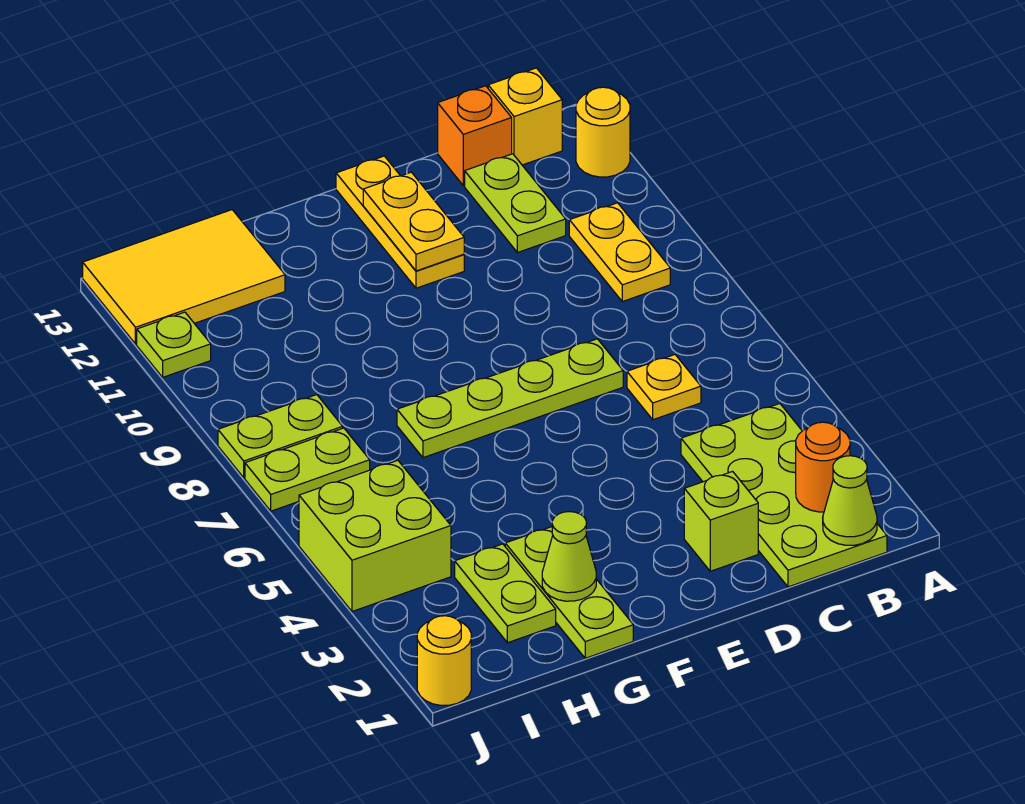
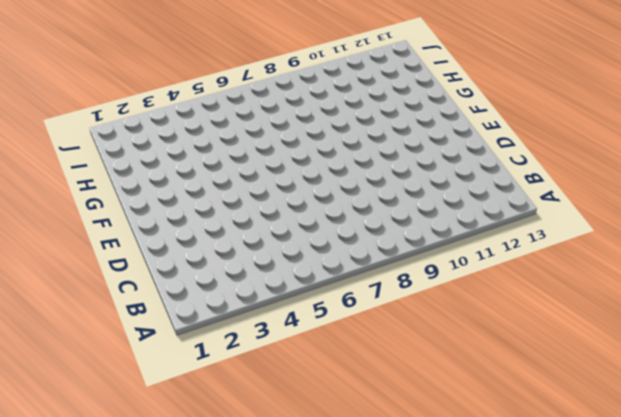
none -> yellow round brick A12 level 1
none -> lime plate B1:C4 level 1
none -> yellow plate B9:B10 level 1

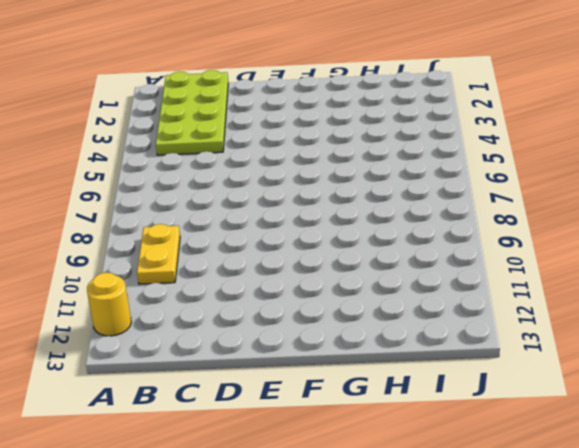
none -> yellow brick B13 level 1
none -> yellow plate C6 level 1
none -> lime plate C11:C12 level 1

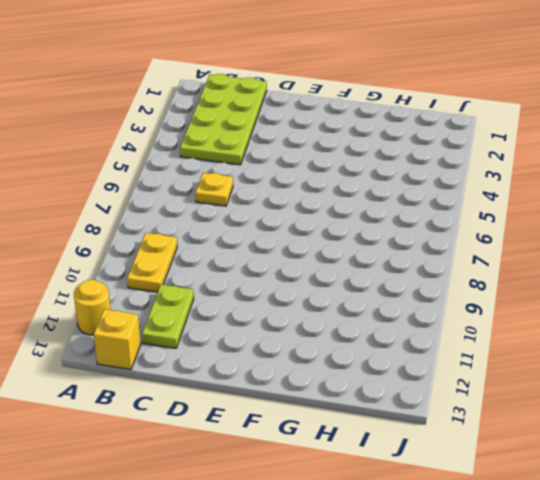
none -> orange brick C13 level 1
none -> lime brick D2 level 1
none -> lime plate D7:G7 level 1

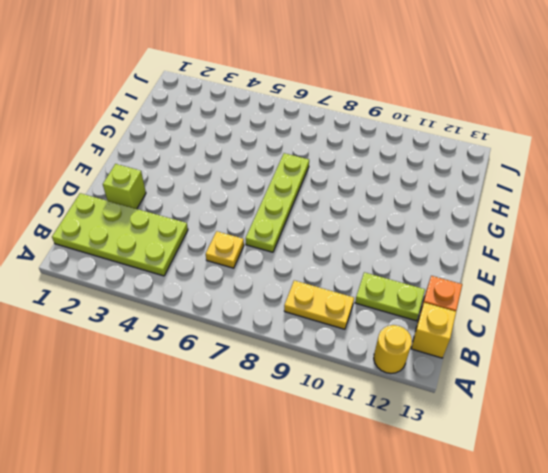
none -> yellow plate E11:E13 level 1
none -> lime plate G1:G3 level 1
none -> lime plate H2:H3 level 1

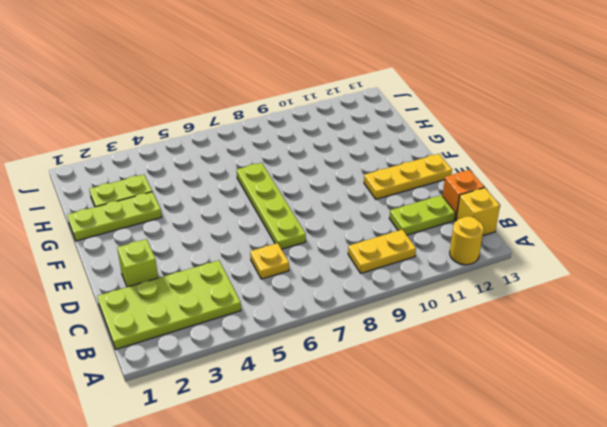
none -> yellow tile H12:J13 level 1
none -> lime brick I4:J5 level 1
none -> lime plate I7:J7 level 1

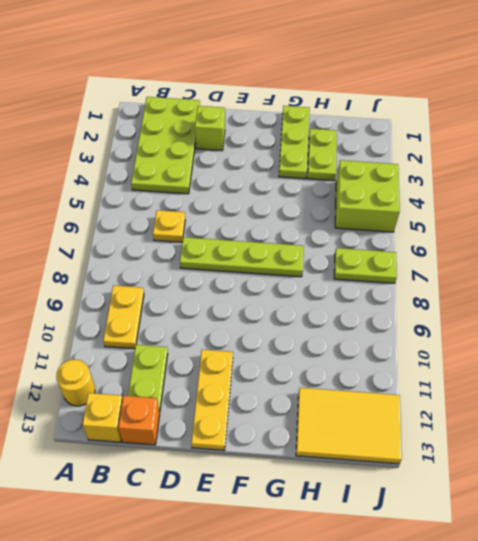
none -> lime plate I8:J8 level 1
none -> yellow round brick J1 level 1
none -> lime plate J11 level 1

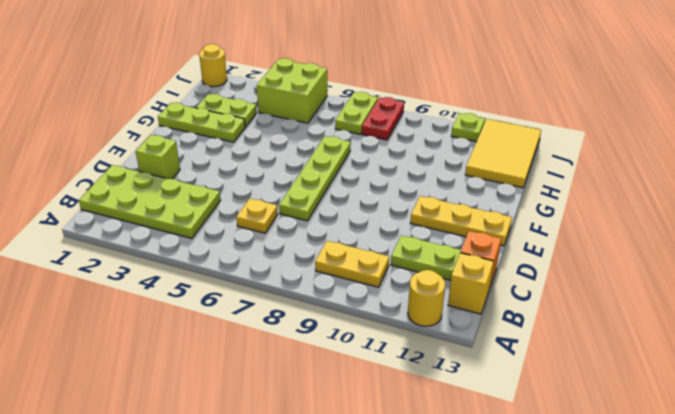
red plate I8:J8 level 1 -> lime plate I8:J8 level 1
none -> lime cone B1 level 2
none -> orange round brick B2 level 2
none -> yellow plate E11:E12 level 2

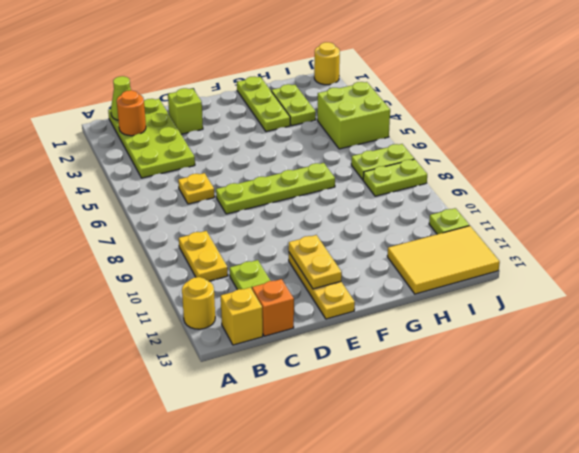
none -> lime cone G2 level 2

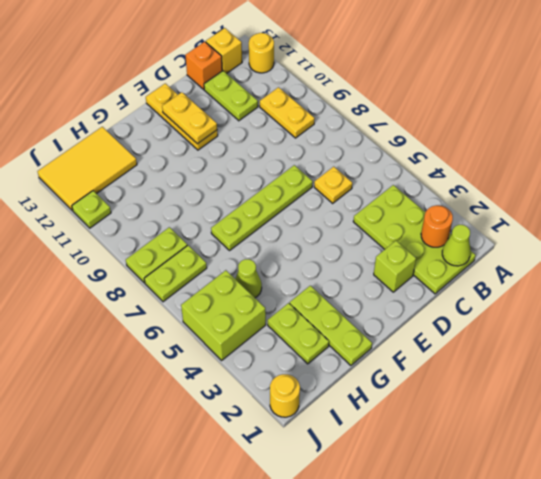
lime cone H5 level 1 -> lime cone G2 level 2

